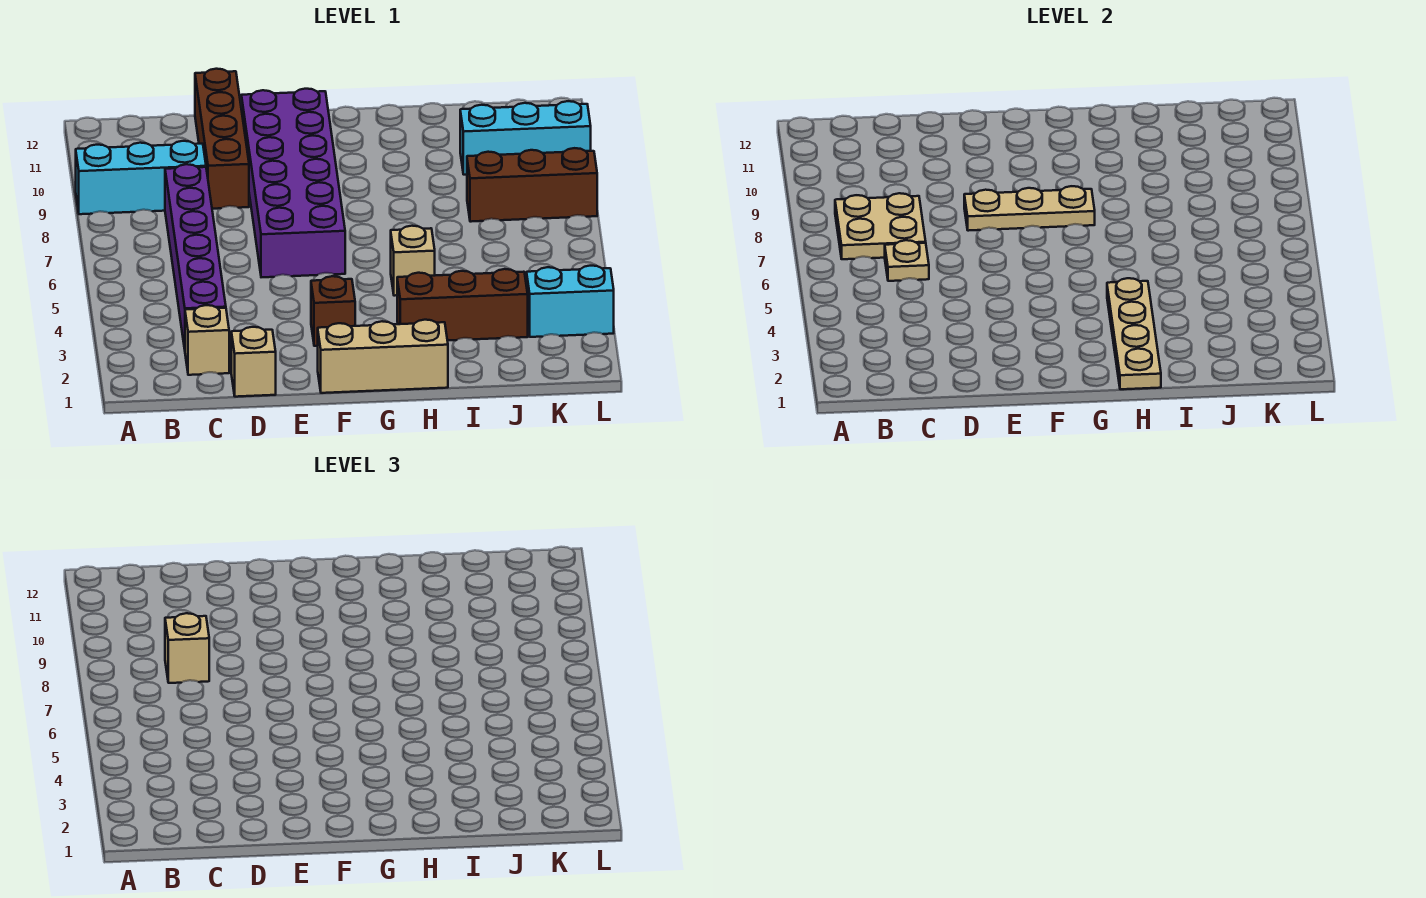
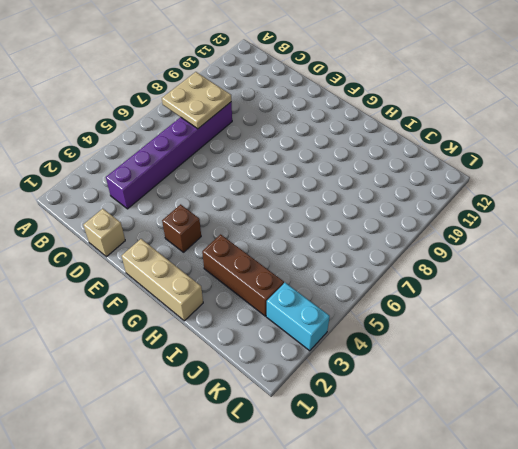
none -> cyan brick A9:C9 level 1
none -> tan brick C2 level 1
none -> brown brick D9:D12 level 1

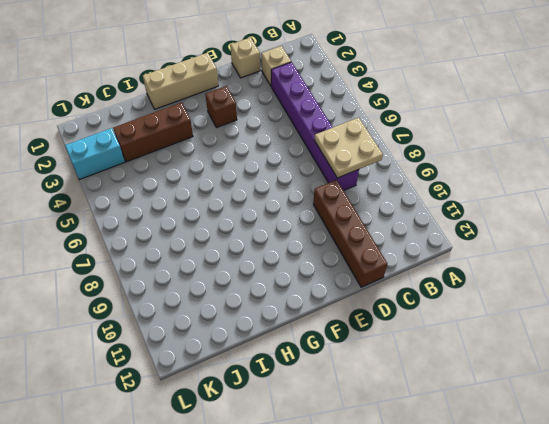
none -> cyan brick A9:C9 level 1
none -> purple brick E6:F11 level 1
none -> tan brick H5 level 1

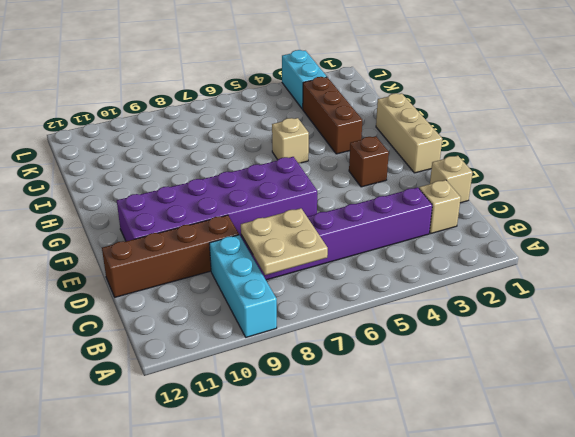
none -> brown brick J8:L8 level 1
none -> cyan brick J10:L10 level 1
none -> tan plate C6 level 2

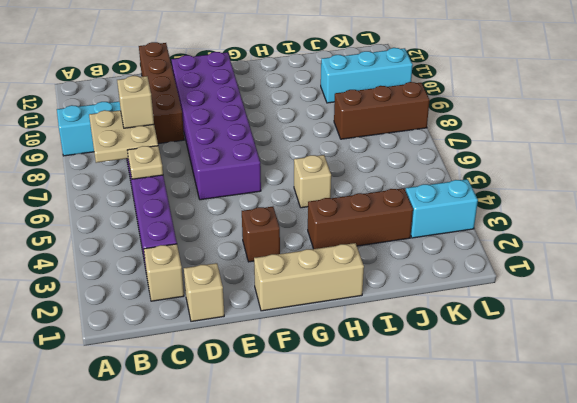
none -> tan plate E8:G8 level 2
none -> tan plate H1:H4 level 2

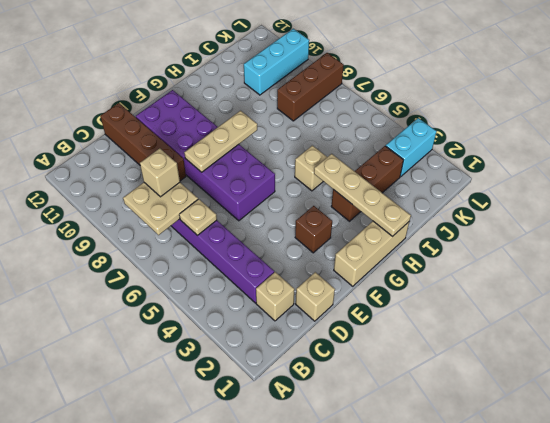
none -> cyan brick A9:C9 level 1

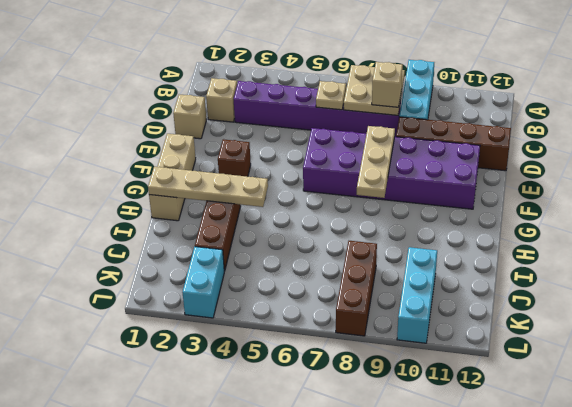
none -> tan brick H5 level 1

